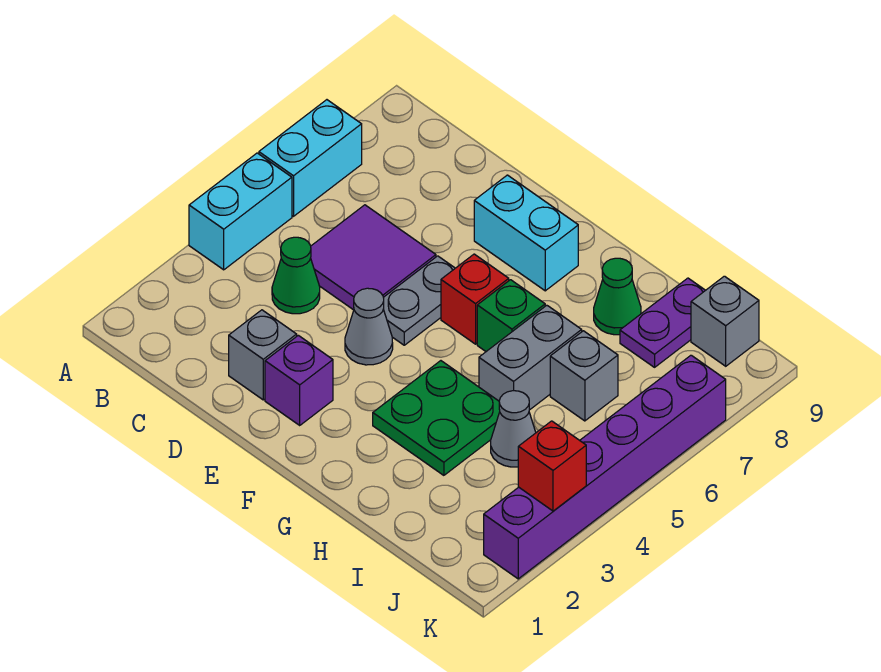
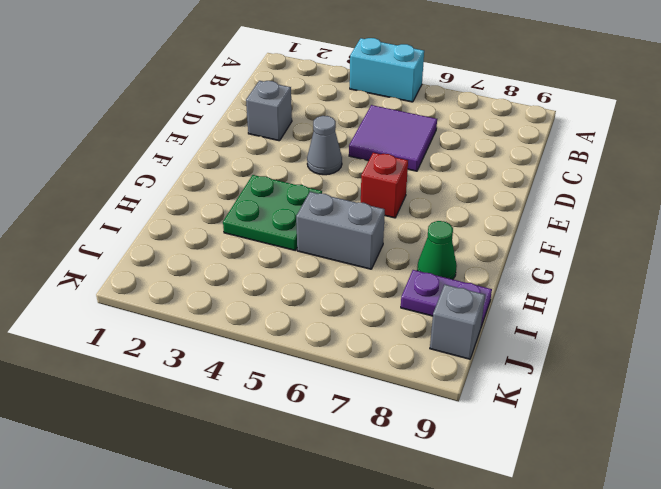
none -> cyan brick A6:A7 level 1
none -> green cone C4 level 1
none -> purple brick E2 level 1

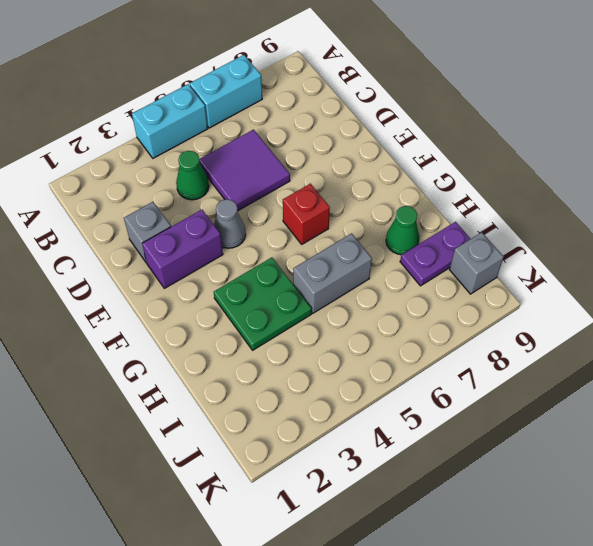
purple brick E2:E3 level 1 -> purple brick E2 level 1
none -> grey plate E5:E6 level 1
none -> cyan brick E8:F8 level 1
none -> green brick G6 level 1

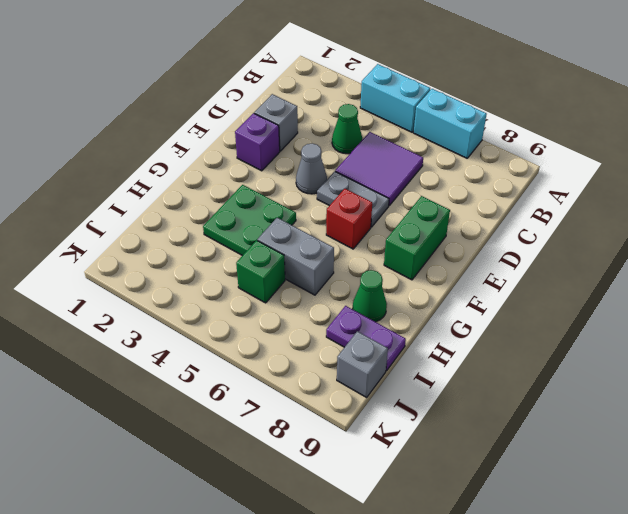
green brick E8:F8 level 1 -> cyan brick E8:F8 level 1
green brick I5 level 1 -> green brick G6 level 1
none -> grey cone I4 level 1
none -> grey brick I6 level 1
none -> purple brick K2:K7 level 1

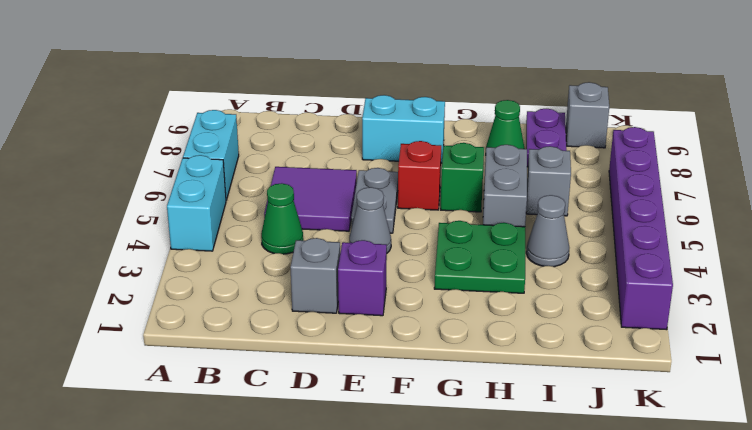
none -> red brick K3 level 2

